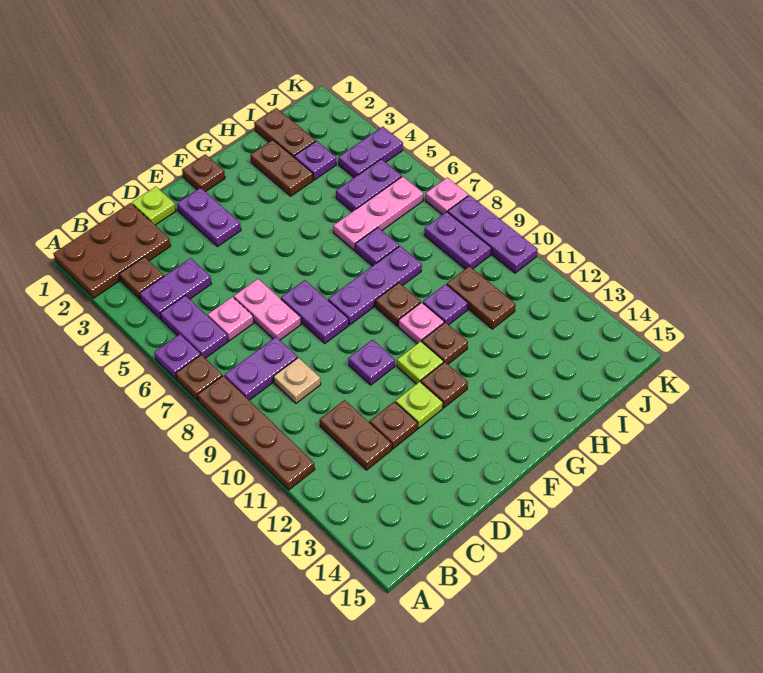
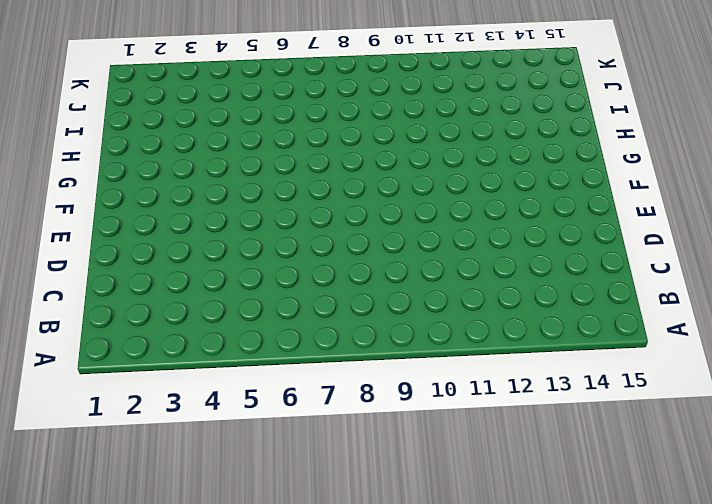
none -> brown plate A1:C2 level 1
none -> purple plate A6 level 1
none -> brown plate A7 level 1
none -> brown plate A8:A11 level 1

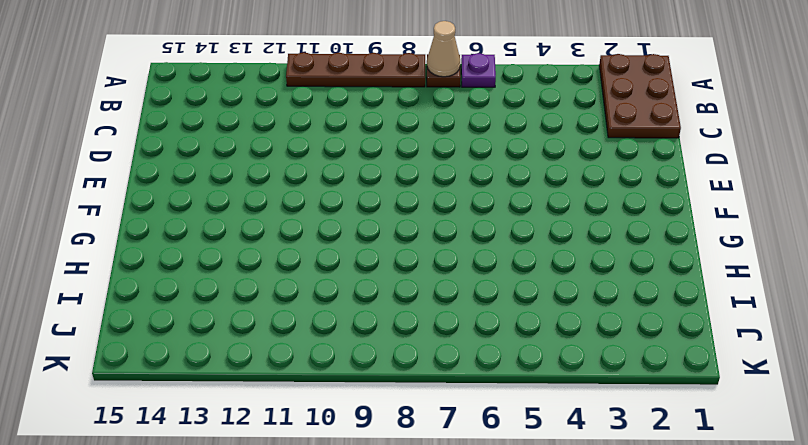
tan cone A7 level 2 -> none
none -> brown plate B3 level 1
none -> purple plate B4:C4 level 1
none -> purple plate B5:B6 level 1
none -> purple plate B8:C8 level 1

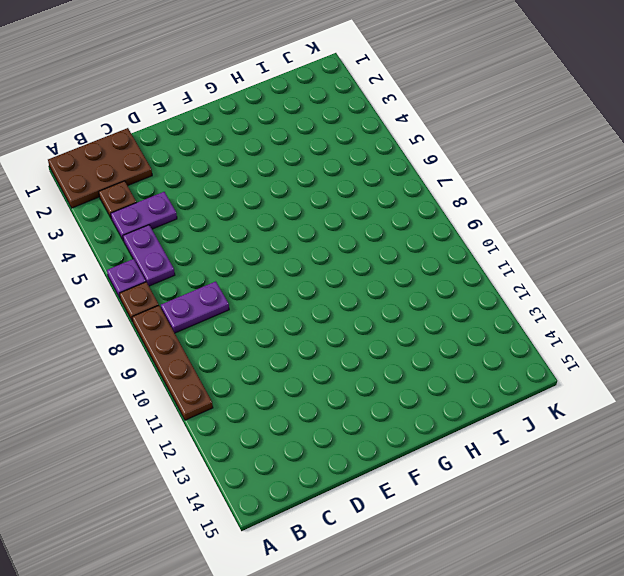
none -> pink plate C6 level 1
none -> tan plate C9 level 1
none -> brown plate C11:C12 level 1
none -> lime plate D1 level 1

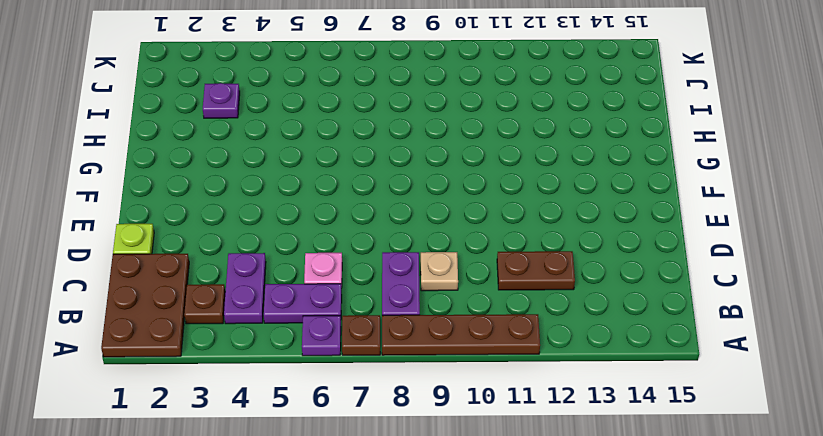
none -> pink plate D6:D7 level 1
none -> brown plate D12 level 1
none -> purple plate E2:E3 level 1
none -> purple plate E7:E8 level 1

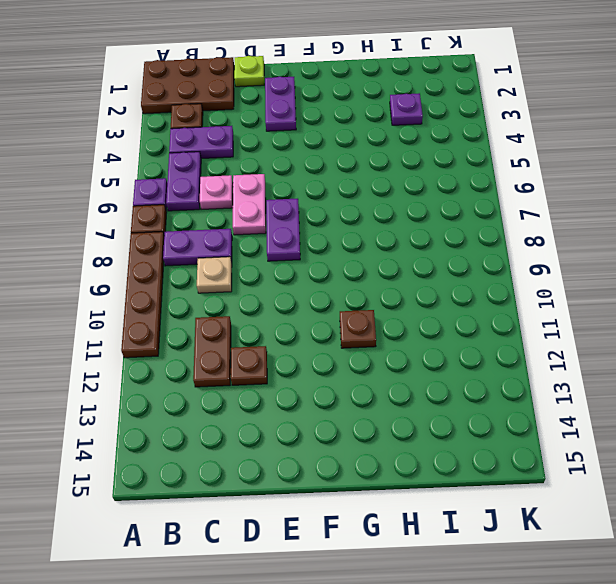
none -> purple plate E10 level 1
none -> lime plate E12 level 1
none -> brown plate F1 level 1
none -> purple plate F8:H8 level 1

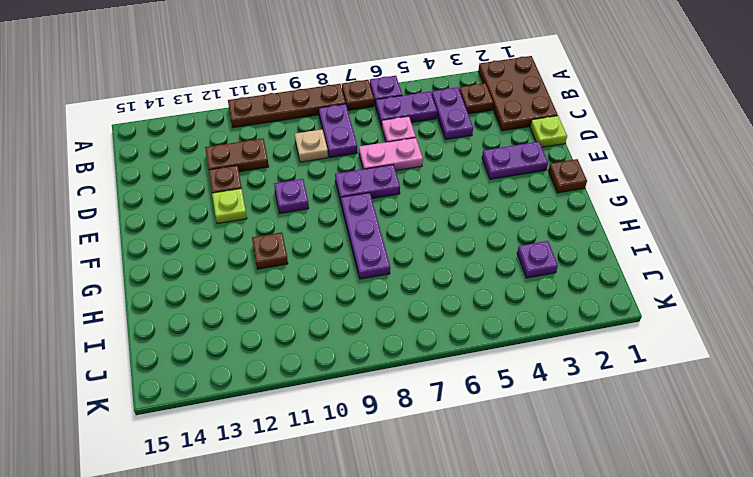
none -> lime plate F11 level 1
none -> brown plate F12 level 1
none -> brown plate G9 level 1
none -> pink plate G10 level 1

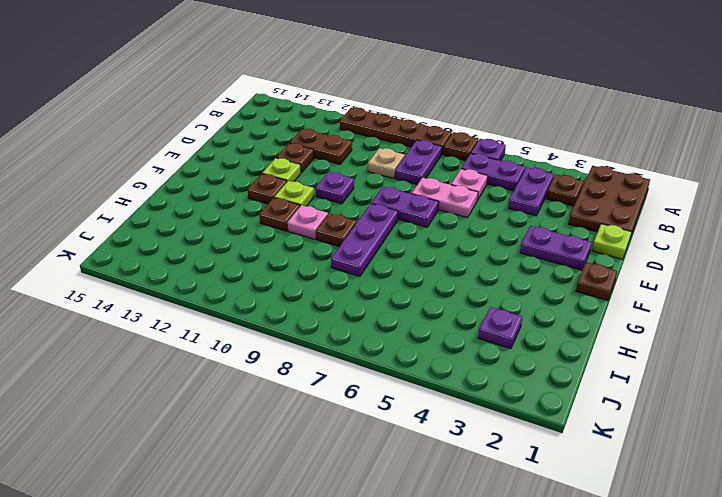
none -> brown plate H2:H3 level 1
none -> pink plate H6:J6 level 1
none -> purple plate H7 level 1
none -> purple plate H10 level 1

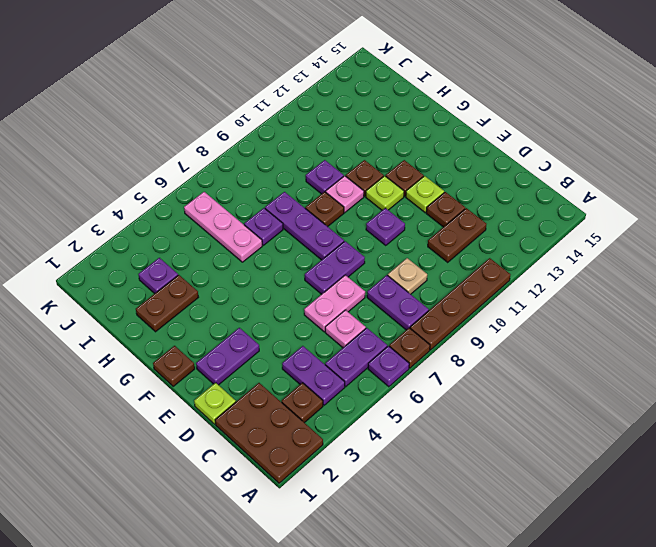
none -> brown plate I1:I2 level 1
none -> purple plate I5:J5 level 1
none -> brown plate I10:I11 level 1
none -> purple plate J4:K4 level 1

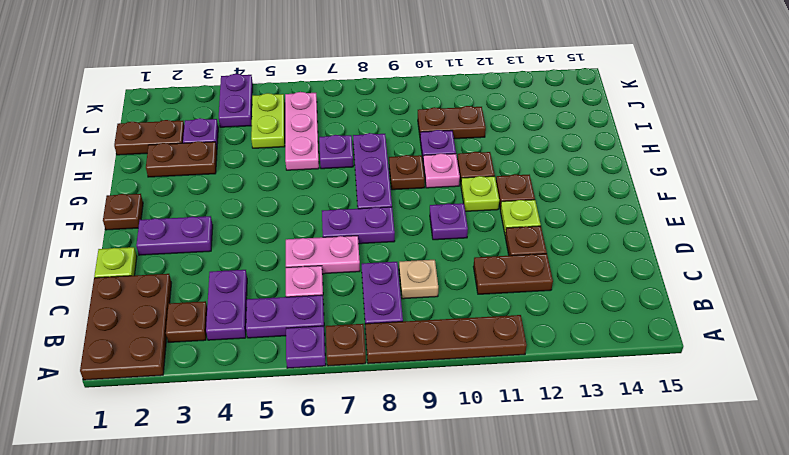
lime plate I5:J5 level 1 -> purple plate I5:J5 level 1
none -> purple plate J8:J9 level 1
none -> pink plate K7 level 1
none -> purple plate K8:K10 level 1

